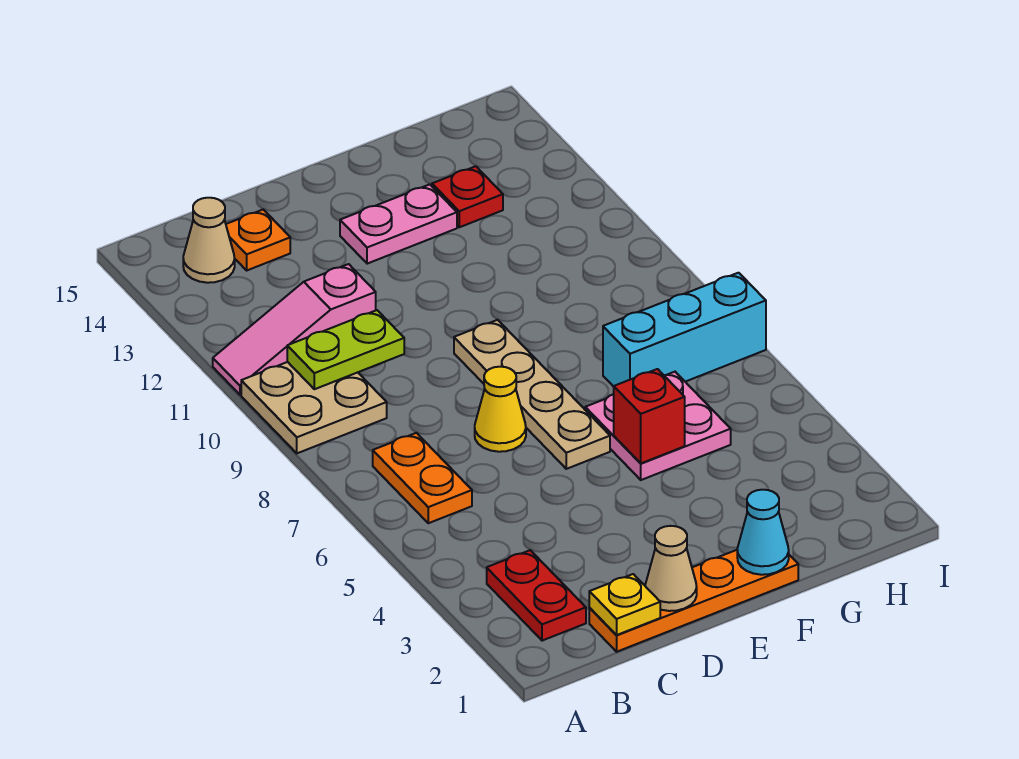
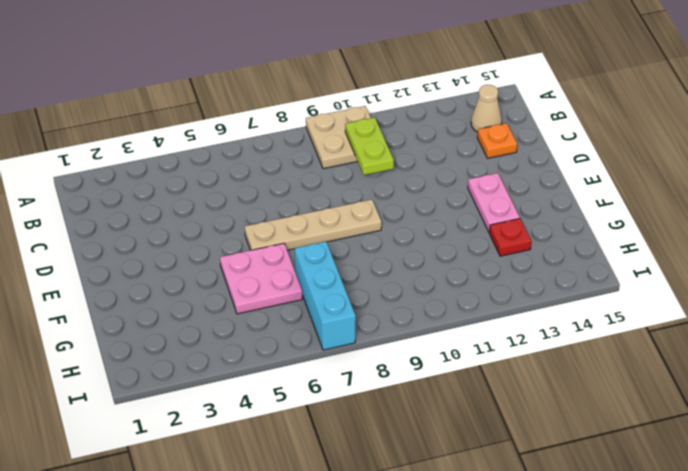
none -> pink slope A11:C11 level 1 top C
none -> red plate B2:B3 level 1
none -> orange plate B6:B7 level 1

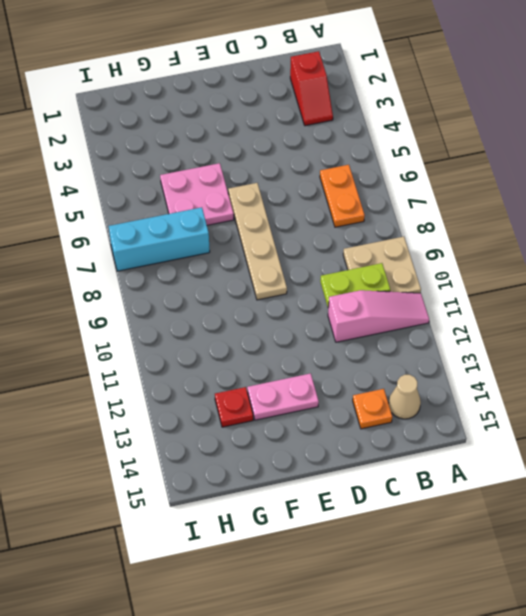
red slope B2:B3 level 1 top 2 -> red plate B2:B3 level 1
none -> orange plate C1:F1 level 1
none -> yellow cone D7 level 1
none -> yellow plate C1 level 2

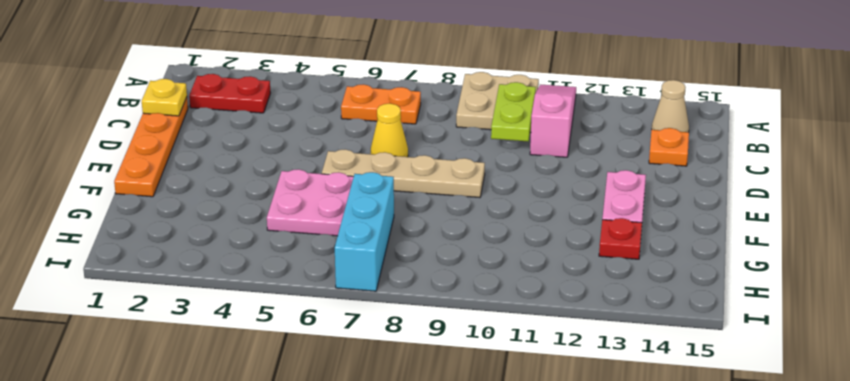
none -> tan cone D1 level 2
none -> cyan cone F1 level 2
none -> red brick F5 level 2

